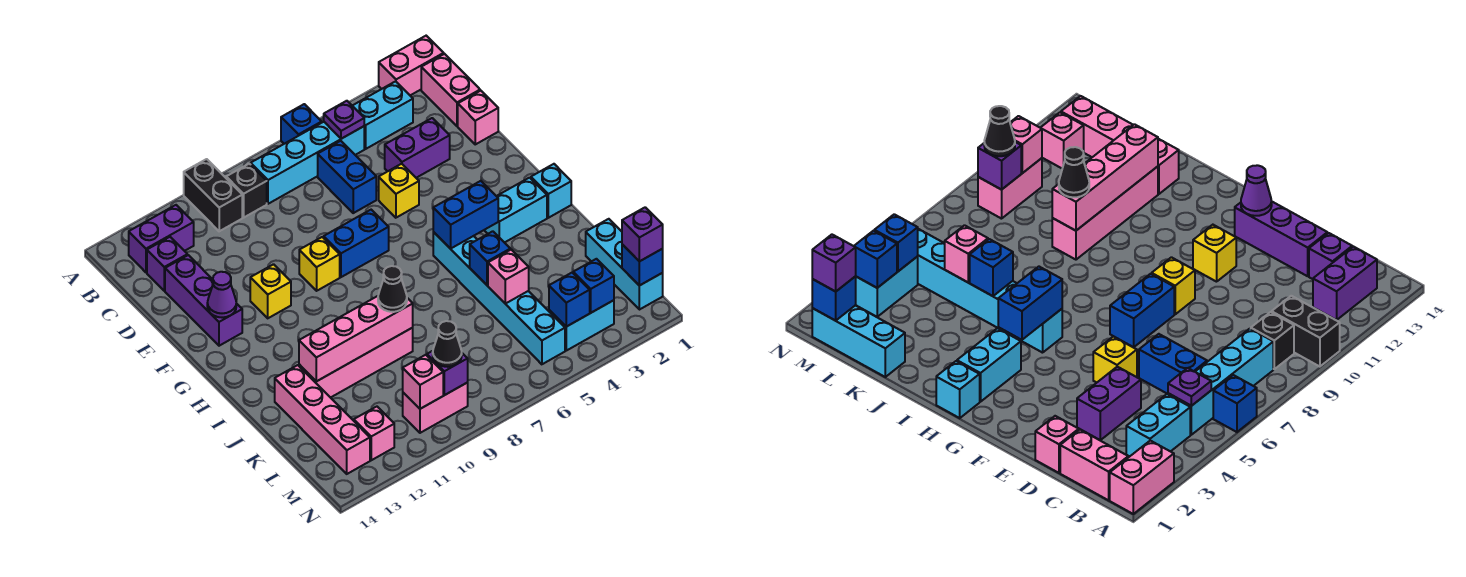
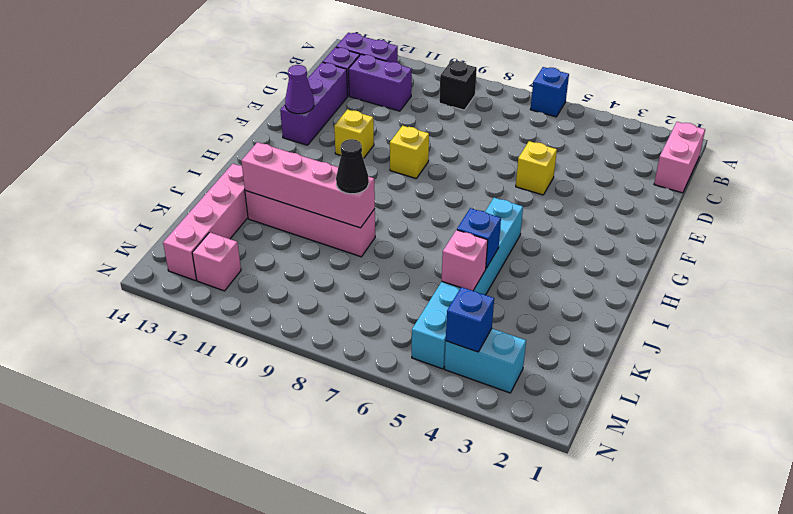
purple brick C11:C12 level 1 -> purple brick D3:D4 level 1
none -> pink brick A1:A2 level 1
none -> black brick A10:B10 level 1
none -> cyan brick B3:B4 level 1
none -> cyan brick B5:B8 level 1

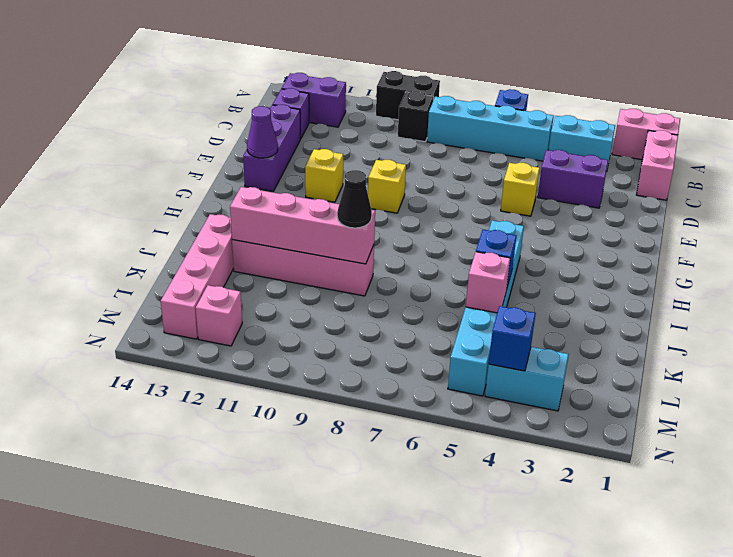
black brick A9:A10 level 1 -> black brick A10:B10 level 1
none -> blue brick C6:D6 level 1
none -> pink brick D1 level 1
none -> blue brick F7:F8 level 1
none -> cyan brick H1 level 1

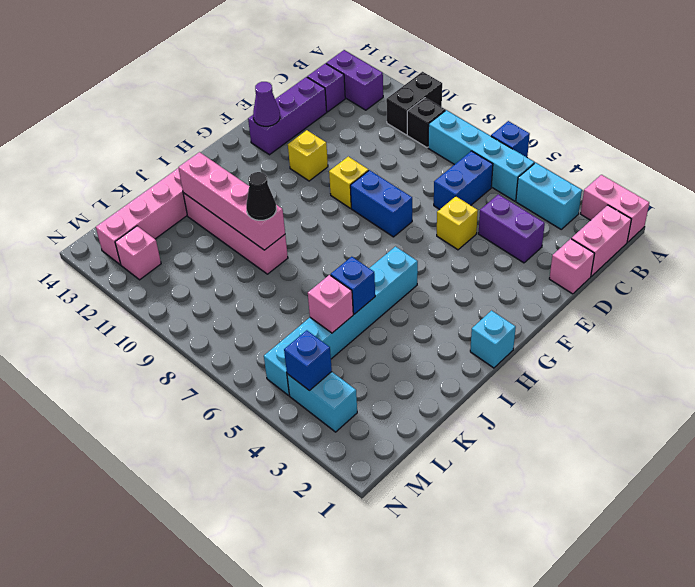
none -> cyan brick H2:H3 level 1
none -> cyan brick K1:M1 level 1
none -> pink brick M9:M10 level 1
none -> purple plate B5 level 2

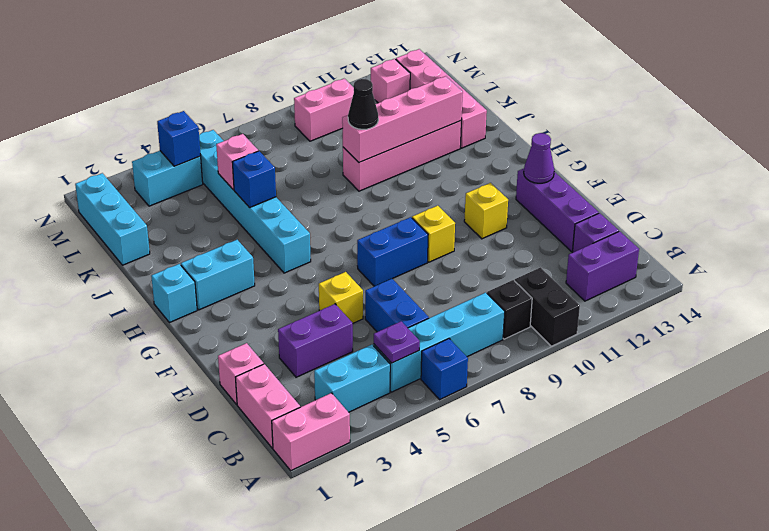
none -> blue brick H4:H5 level 2
none -> blue brick M1 level 2
none -> blue brick M3 level 2
none -> purple brick M9 level 2

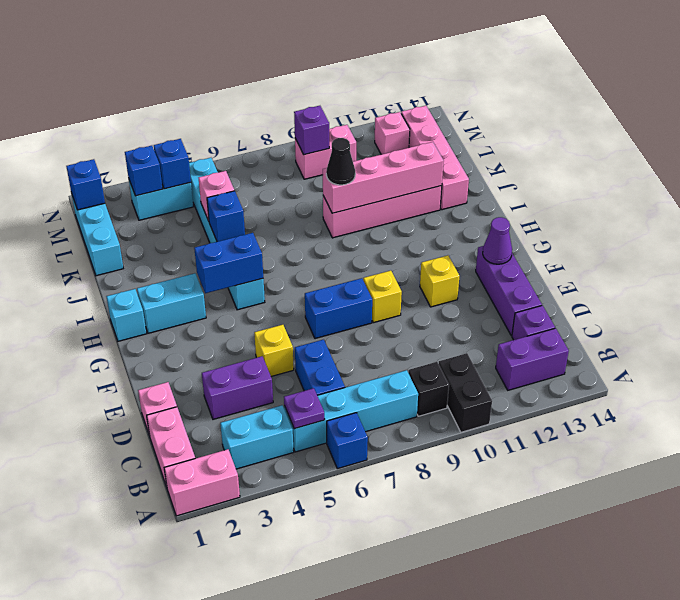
none -> pink brick M10 level 2
none -> purple brick M1 level 3
none -> black cone M9 level 3

